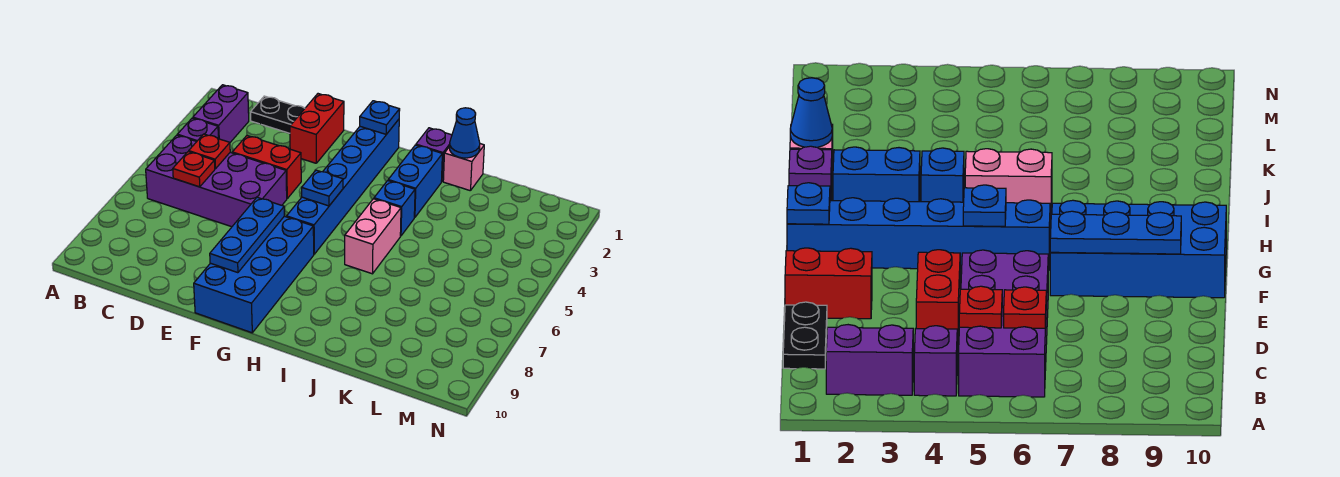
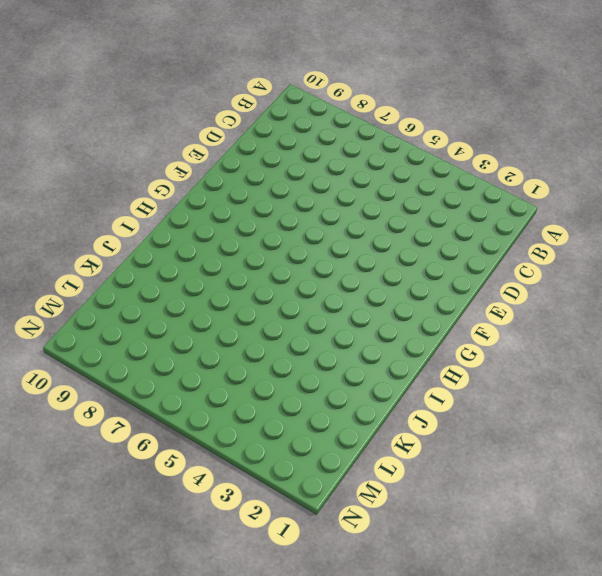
none -> purple brick B2:B3 level 1
none -> purple brick B4 level 1
none -> purple brick B5:E6 level 1

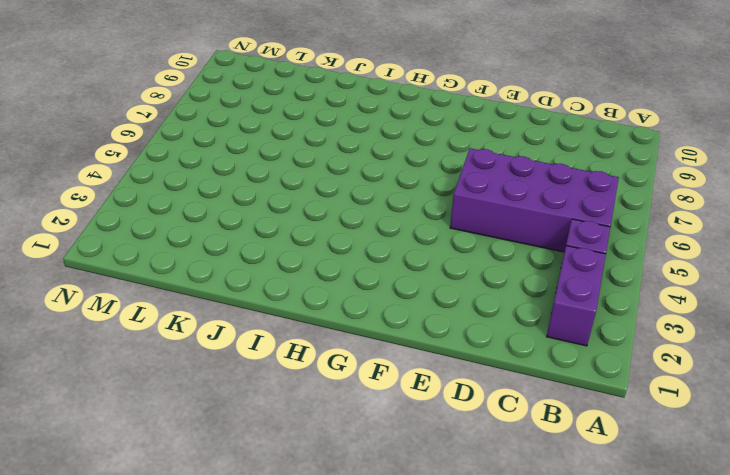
none -> black plate C1:D1 level 1
none -> red brick D4:E4 level 1
none -> red brick E1:E2 level 1

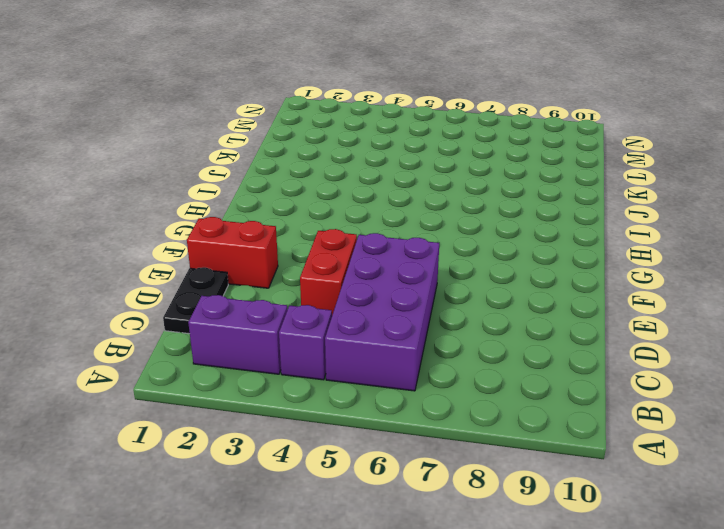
none -> blue brick F7:G10 level 1
none -> blue brick G1:G6 level 1
none -> purple brick I1 level 1

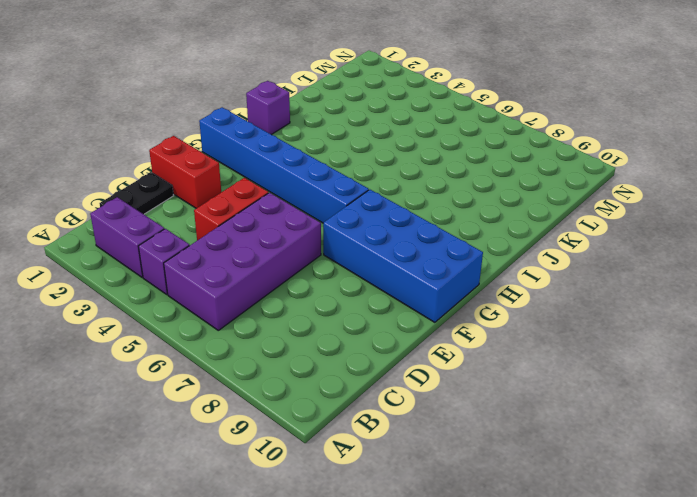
none -> blue brick I2:I3 level 1
none -> blue brick I4 level 1
none -> pink brick I5:I6 level 1

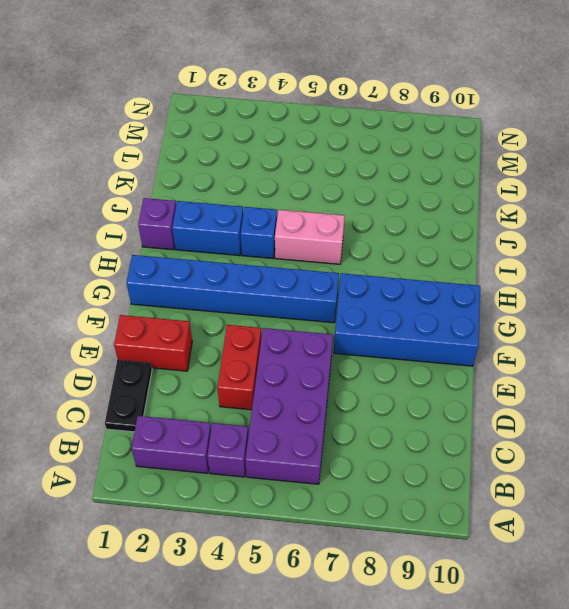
none -> pink brick J1 level 1
none -> red plate C5 level 2
none -> red plate C6 level 2

